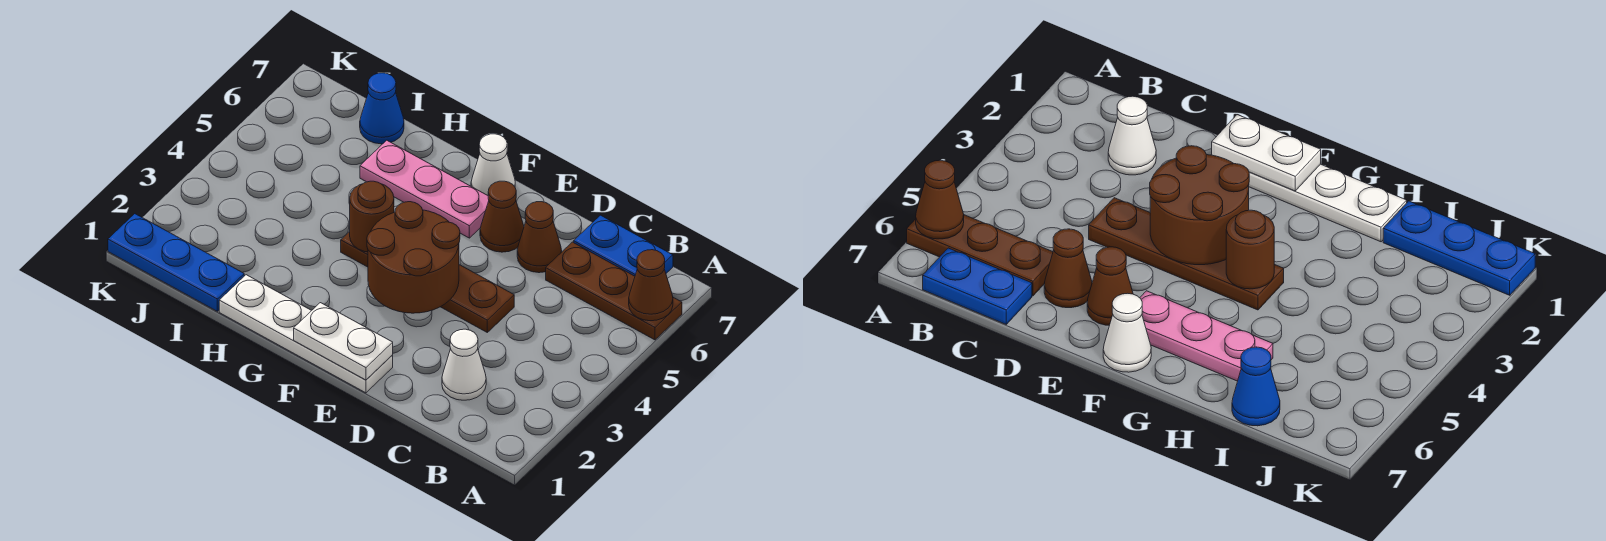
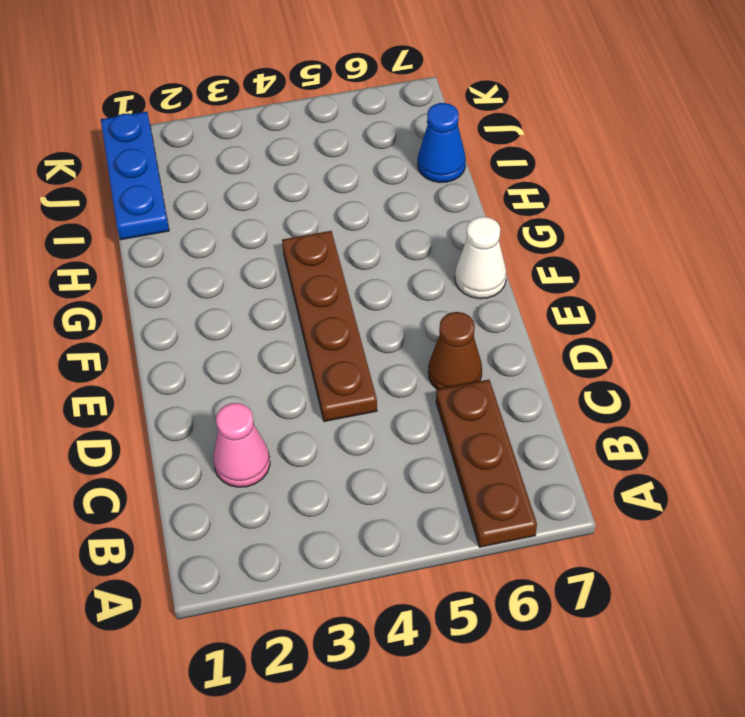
pink cone C2 level 1 -> white cone C2 level 1
none -> blue plate B7:C7 level 1
none -> white plate E1:H1 level 1
none -> brown cone E6 level 1

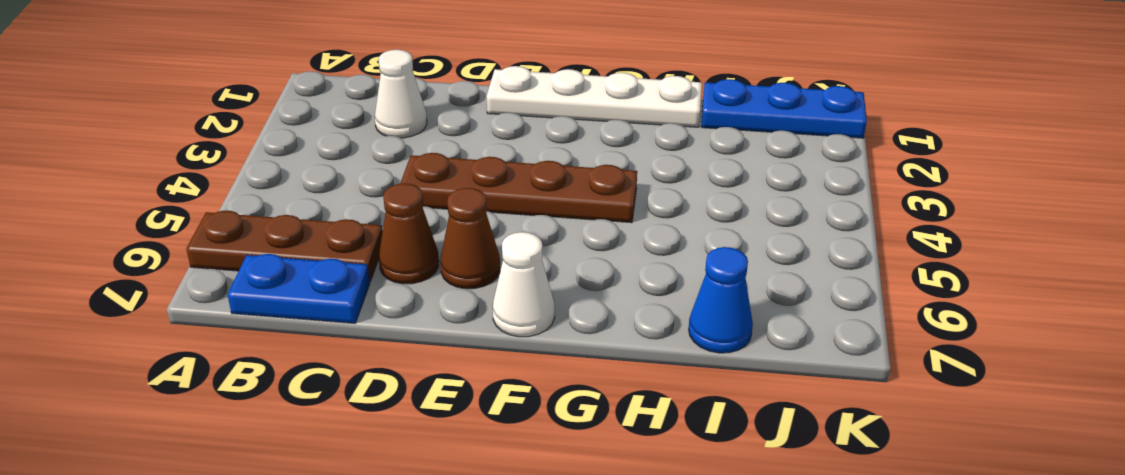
none -> pink plate F6:H6 level 1
none -> brown cone A6 level 2
none -> white plate E1:F1 level 2

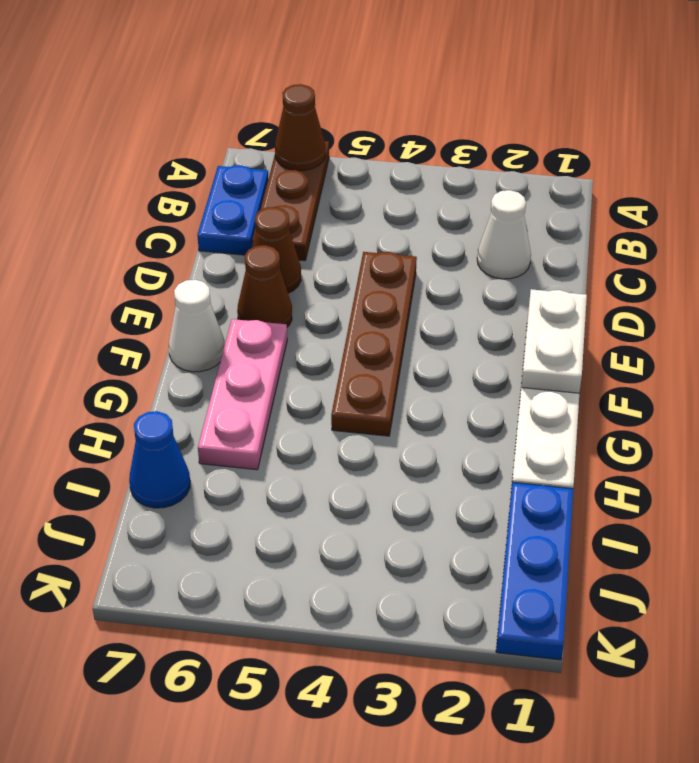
none -> brown round brick E3:F4 level 2
none -> brown round brick G4 level 2

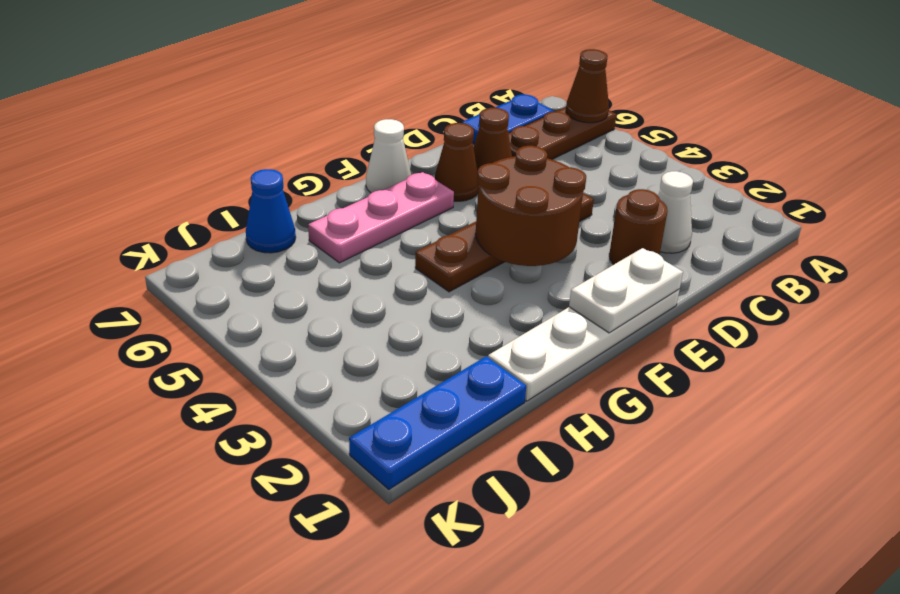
brown round brick D2 level 1 -> brown round brick G4 level 2

